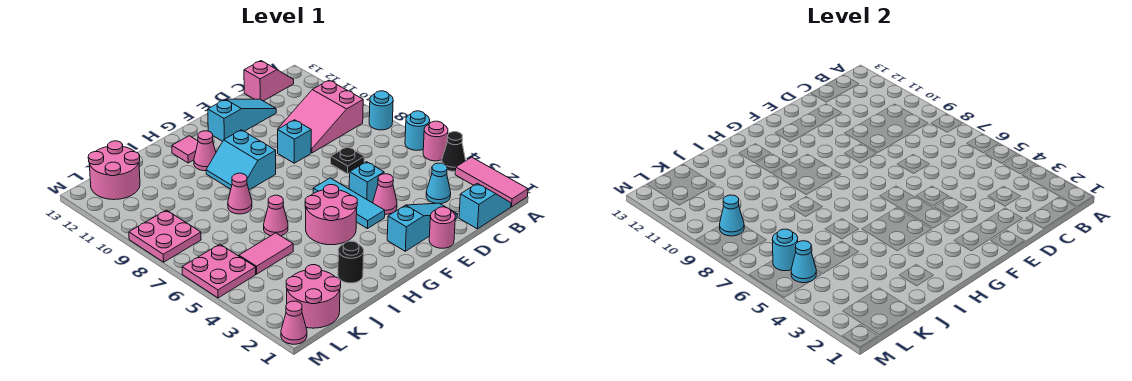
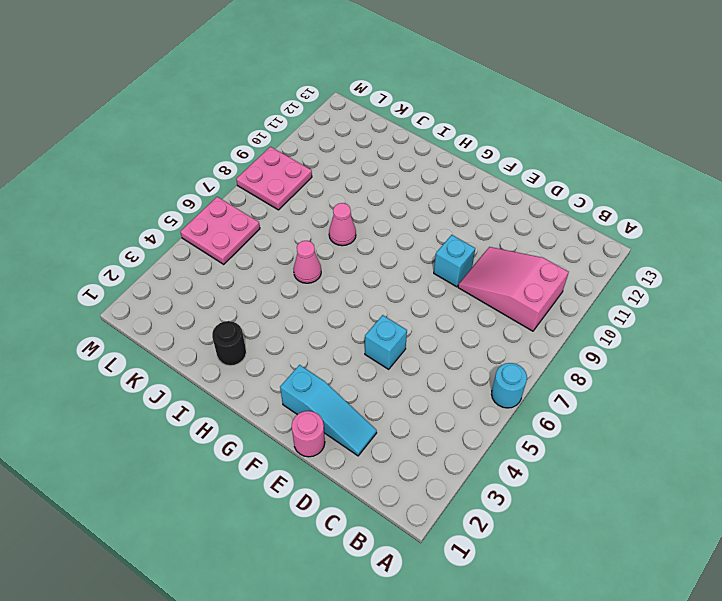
none -> pink tile A1:A3 level 1
none -> black cone A4 level 1
none -> pink round brick A5 level 1
none -> cyan round brick A8 level 1

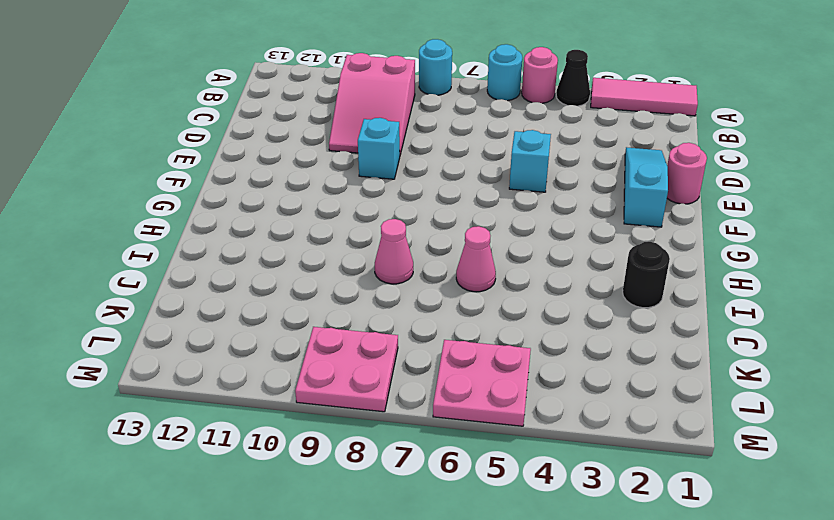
none -> cyan slope B1:C1 level 1 top C
none -> pink slope B13:C13 level 1 top C
none -> cyan cone C3 level 1
none -> black plate D7 level 1

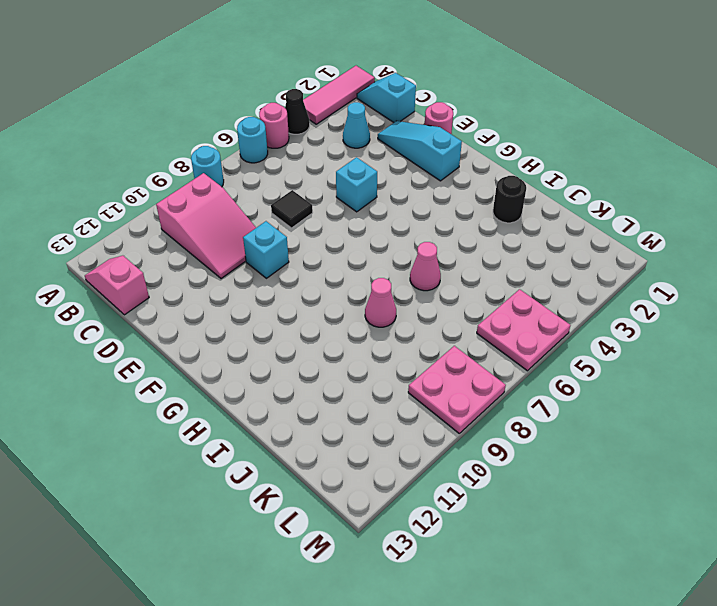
black tile D7 level 1 -> black plate D7 level 1
none -> cyan slope D12:F12 level 1 top F
none -> pink cone E4 level 1
none -> cyan tile F4:F6 level 1
none -> pink round brick G4:H5 level 1

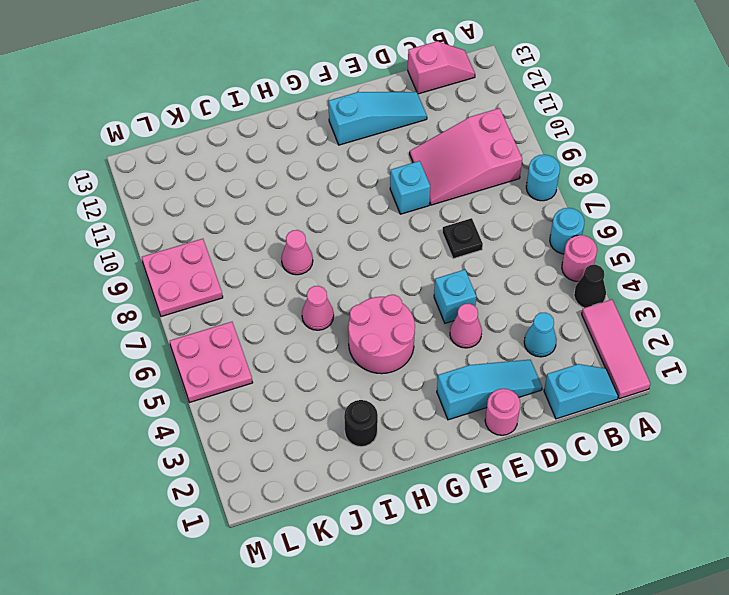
none -> cyan tile F4:F6 level 1
none -> cyan slope G9:H10 level 1 top G
none -> pink cone H11 level 1
none -> pink tile H12 level 1

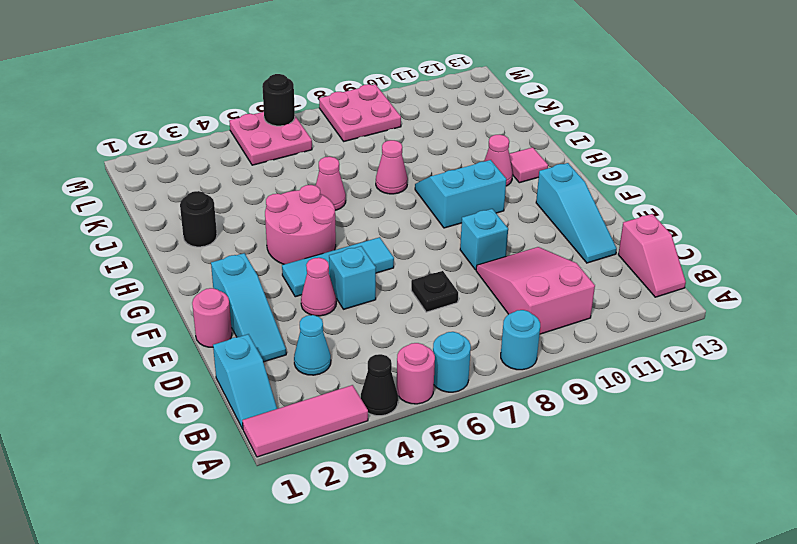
black round brick M6 level 2 -> none
none -> pink tile J5:K5 level 1
none -> pink round brick K1:L2 level 1
none -> pink round brick K12:L13 level 1
none -> pink cone M1 level 1

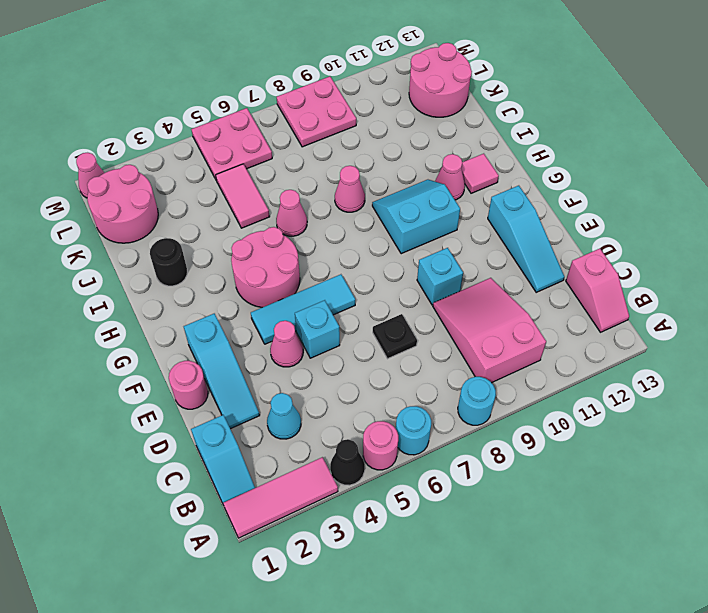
none -> cyan cone L5 level 2
none -> cyan round brick L6 level 2
none -> cyan cone L9 level 2

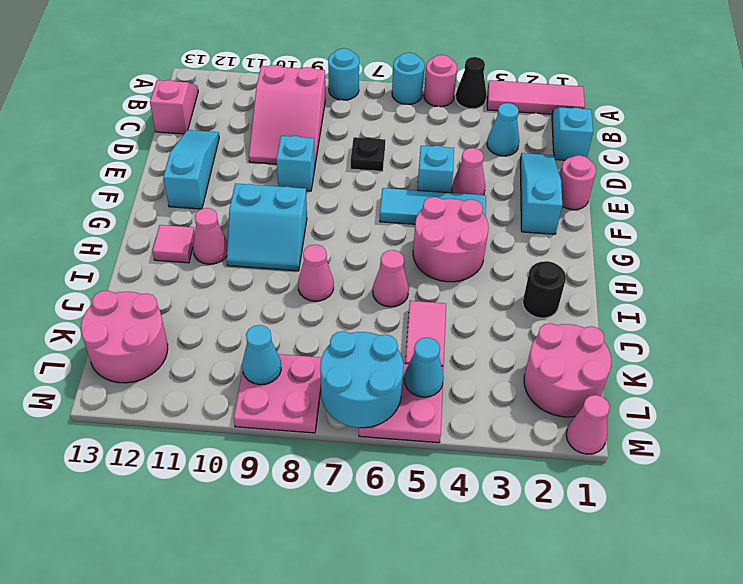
cyan round brick L6:M7 level 2 -> cyan round brick L6 level 2

